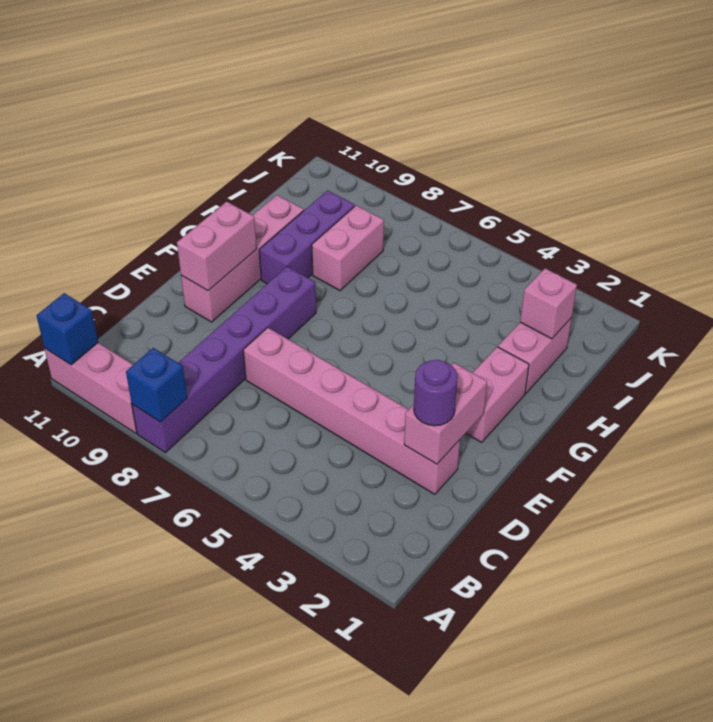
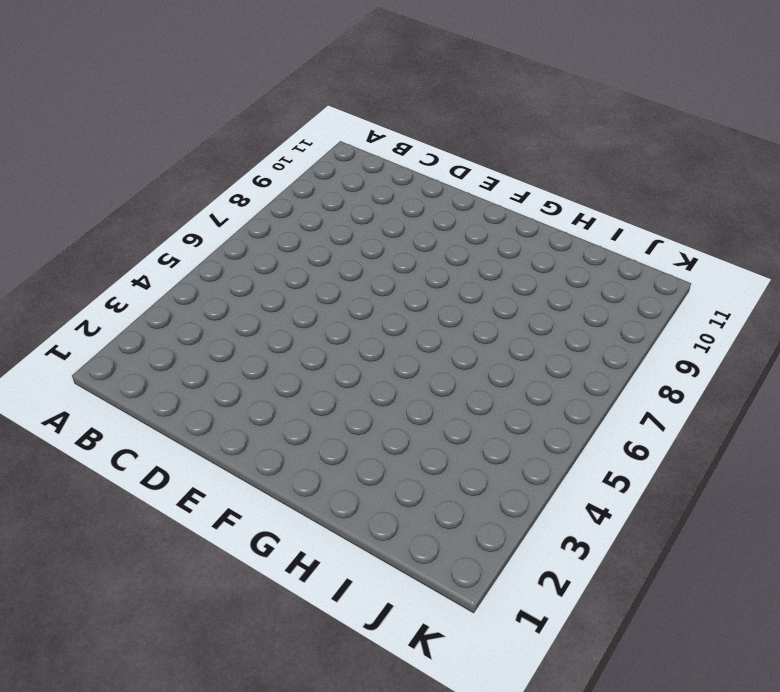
none -> purple brick A8:F8 level 1
none -> pink brick A9:A11 level 1
none -> pink brick D2:D7 level 1

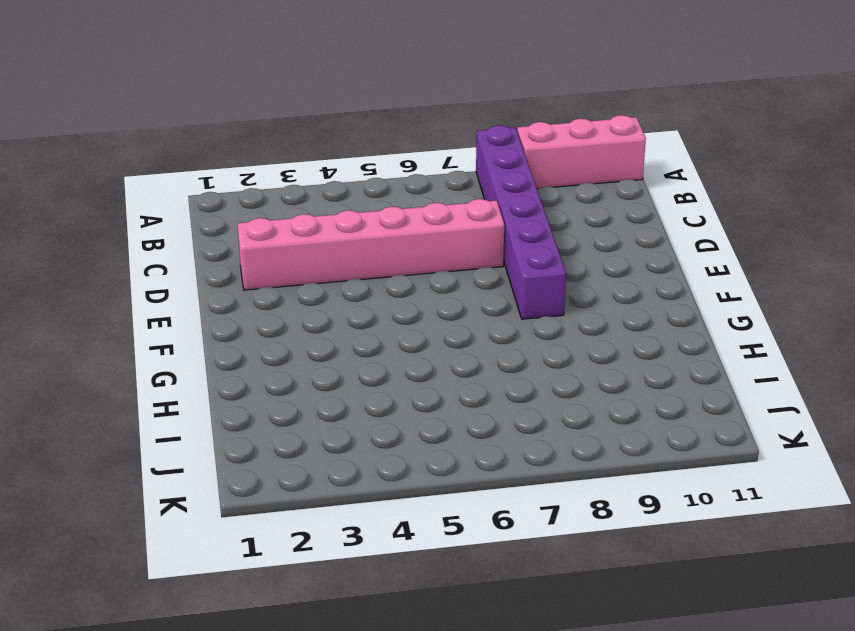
none -> pink brick E10:H10 level 1
none -> pink brick F2:G2 level 1
none -> purple brick G9:I9 level 1

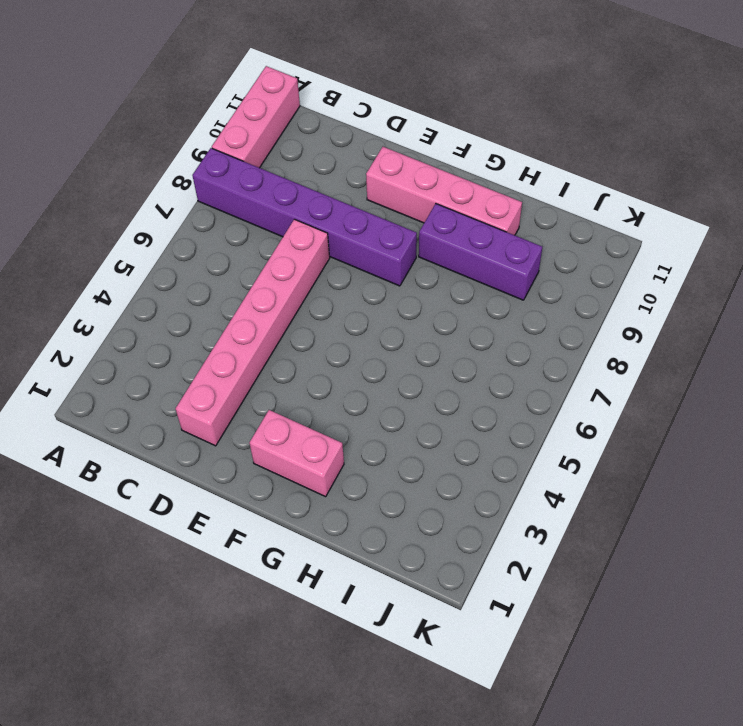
none -> pink brick H2:I2 level 1
none -> pink brick H8:I8 level 1
none -> blue brick A8 level 2

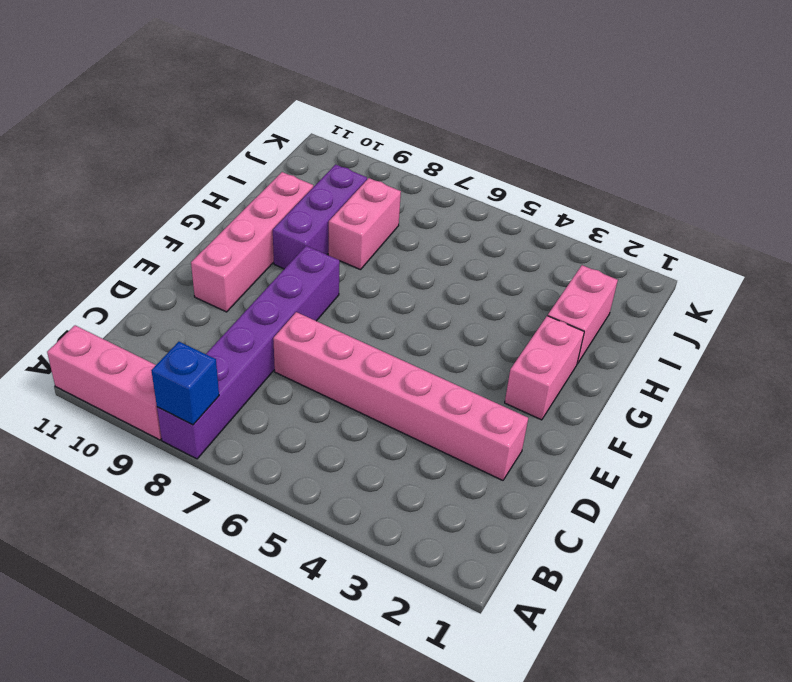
none -> blue brick A11 level 2
none -> pink brick D2:E2 level 2
none -> pink brick E10:F10 level 2

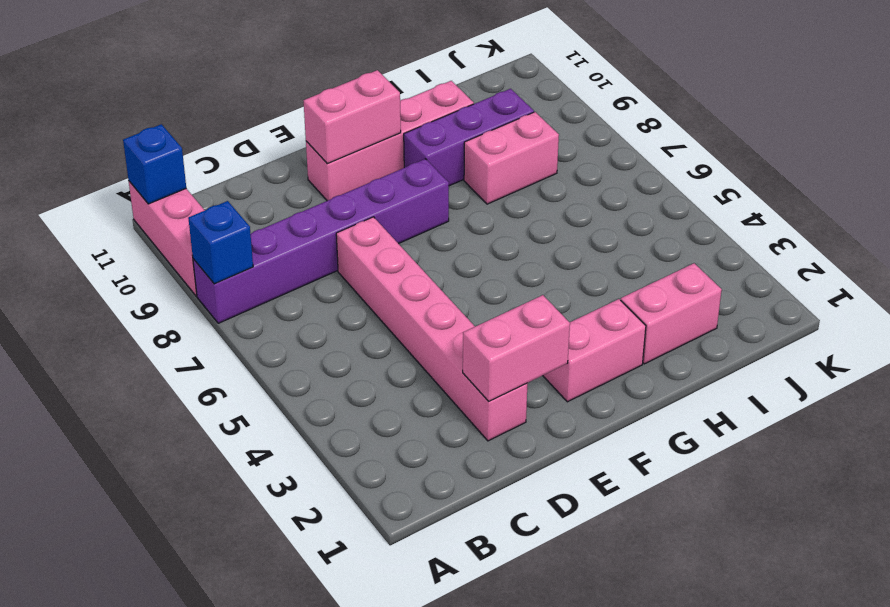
none -> pink brick I2 level 2
none -> purple round brick D2 level 3

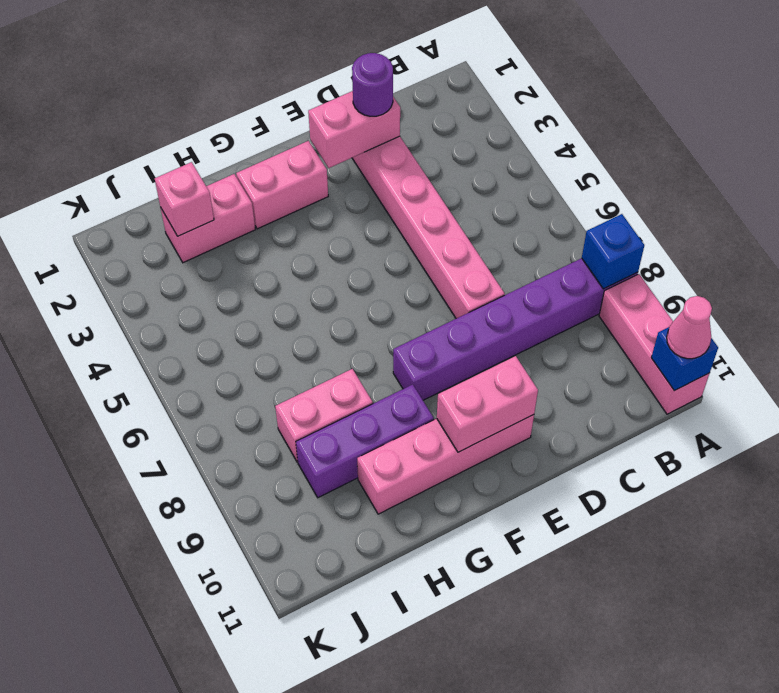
pink cone A11 level 3 -> none

